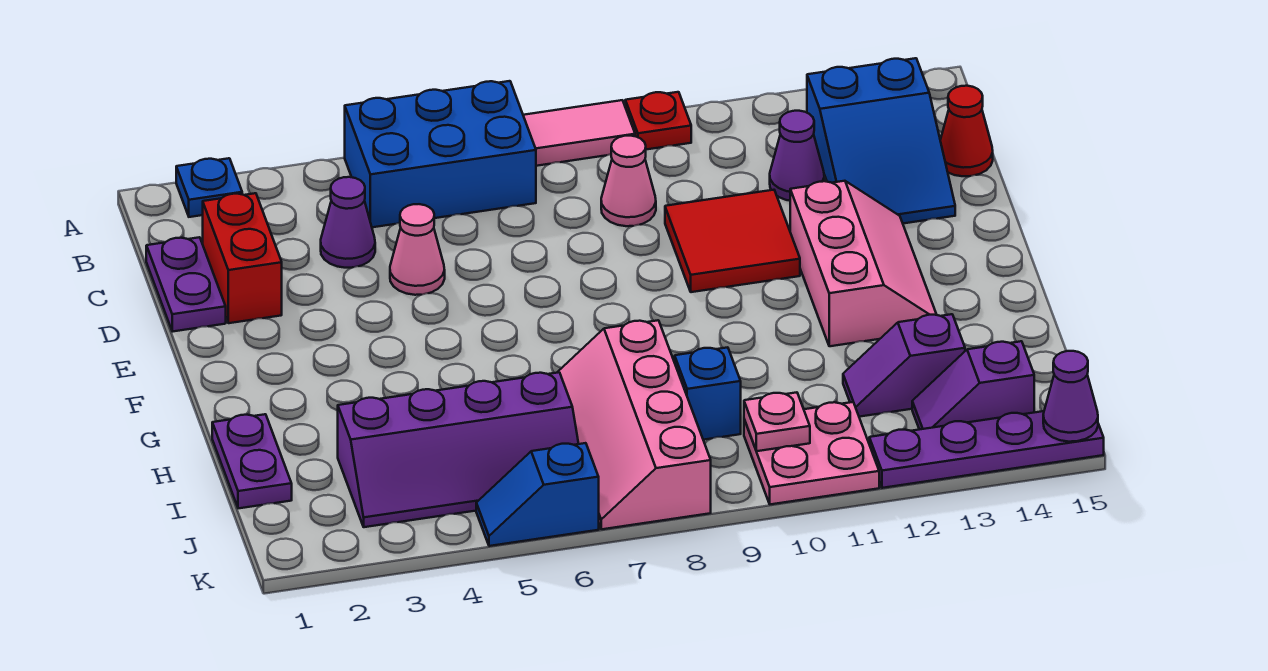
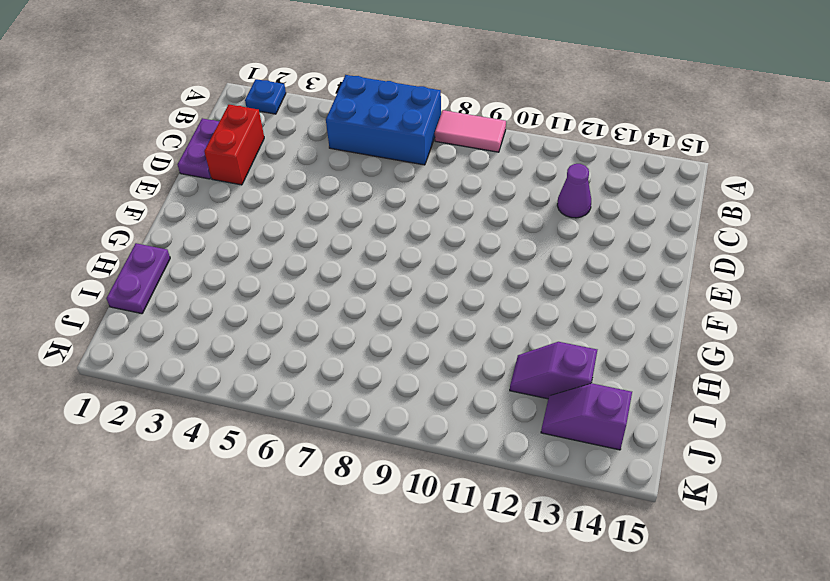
none -> red plate A10 level 1
none -> blue slope B13:D14 level 1 top B
none -> purple cone C4 level 1

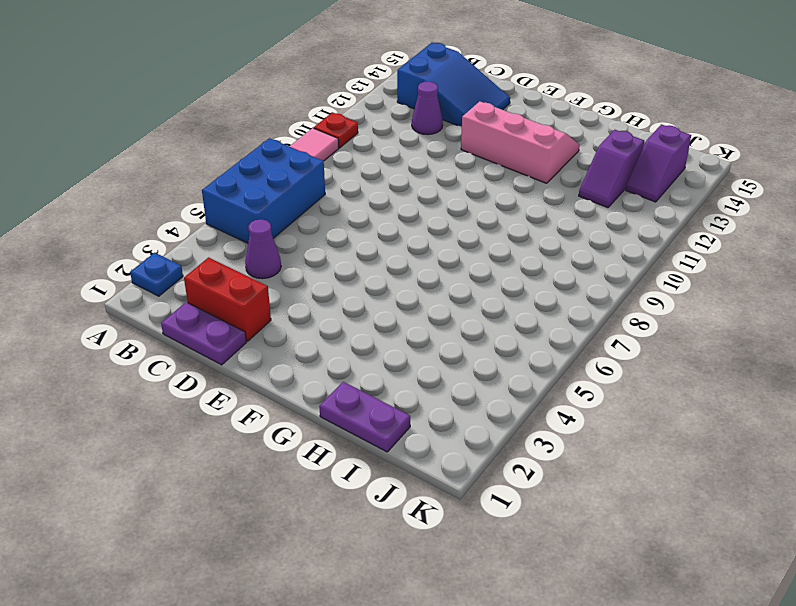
none -> pink cone C9 level 1
none -> red cone C15 level 1
none -> pink cone D5 level 1

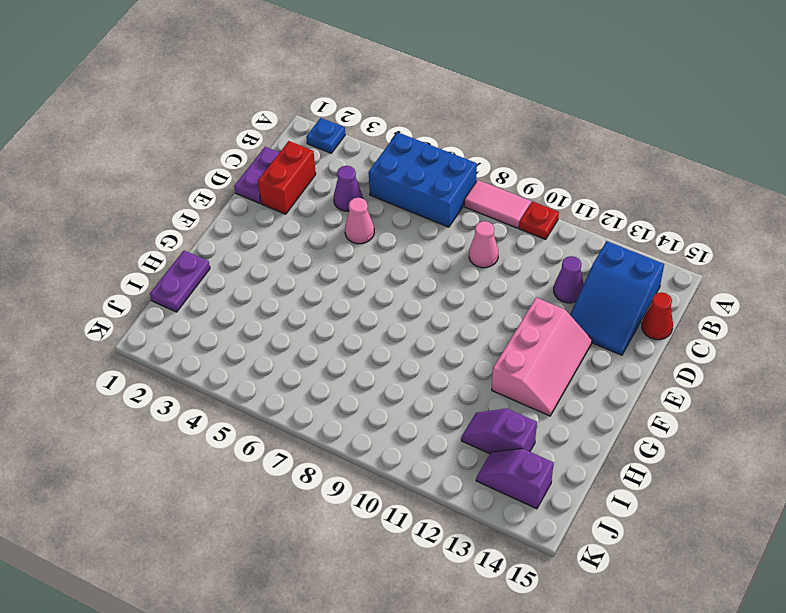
none -> red tile D10:E11 level 1
none -> pink slope H7:K8 level 1 top 8
none -> purple slope I3:J6 level 1 top I

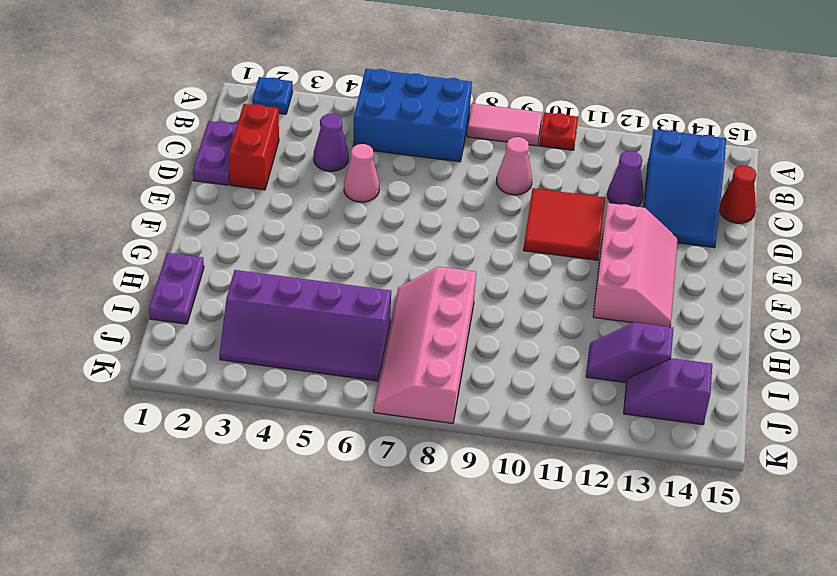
none -> blue brick I9 level 1
none -> pink plate J10:K11 level 1
none -> blue slope K5:K6 level 1 top 6

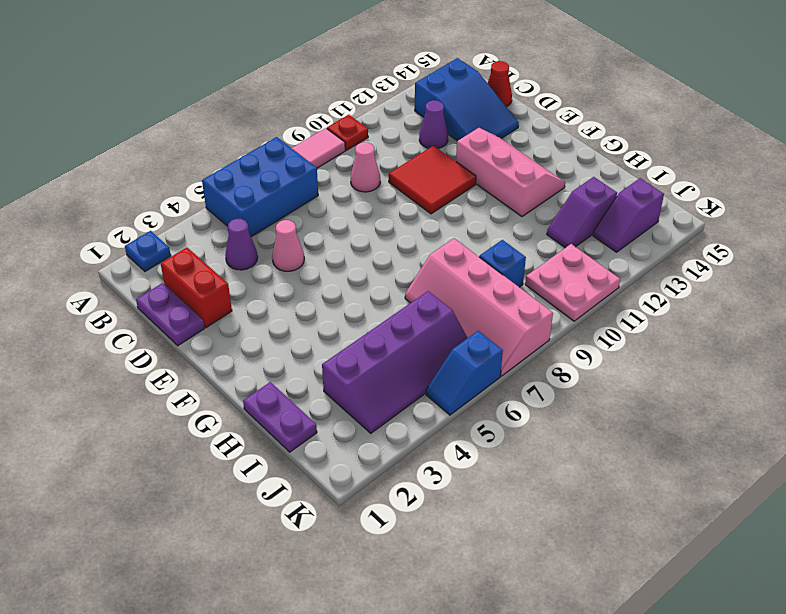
none -> purple plate K12:K15 level 1
none -> pink plate J10 level 2
none -> purple cone K15 level 2

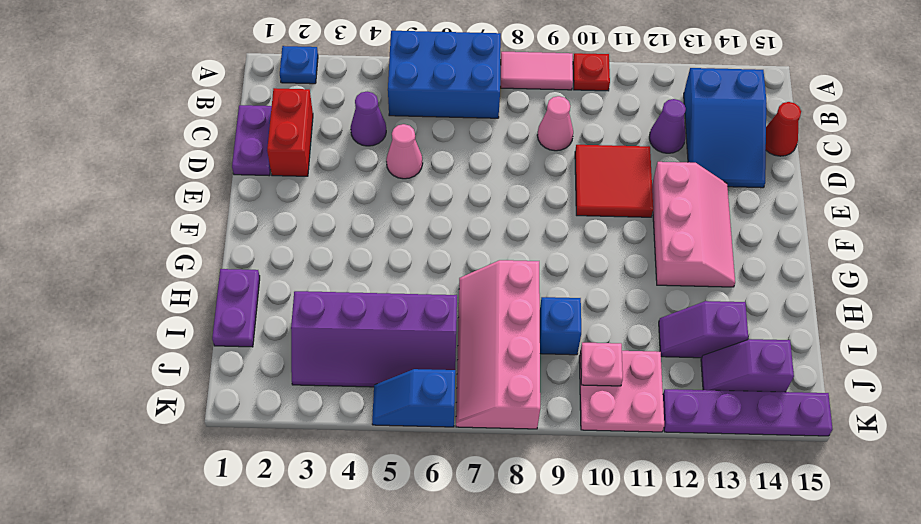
none -> purple cone K15 level 2

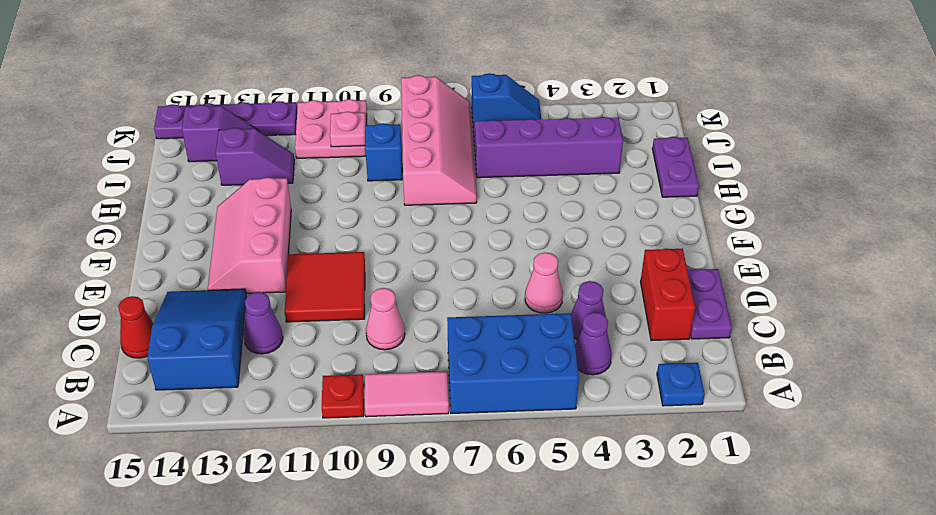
purple cone B4 level 1 -> purple cone K15 level 2

